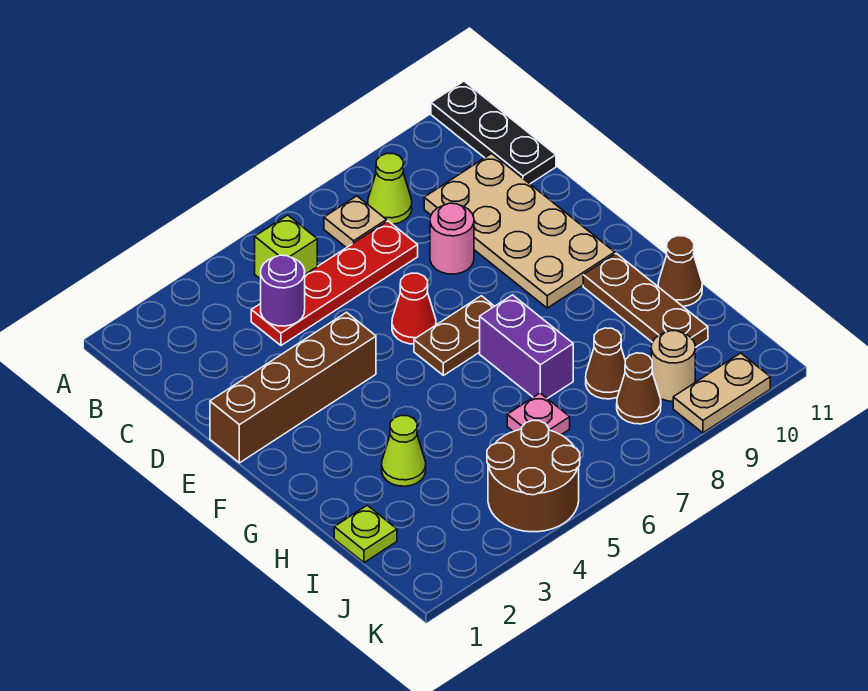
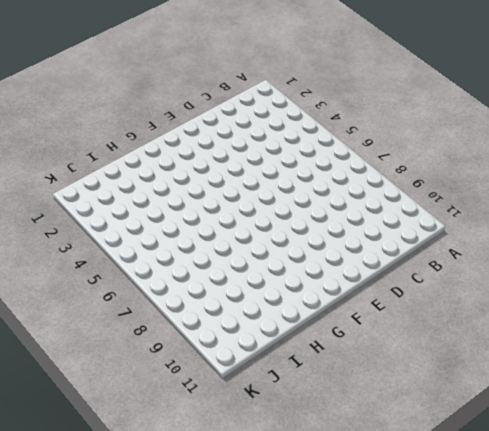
none -> black plate A11:C11 level 1
none -> lime brick B5 level 1
none -> tan plate B7 level 1

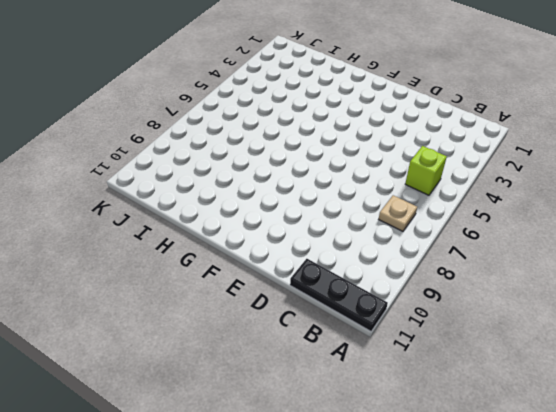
none -> lime cone B8 level 1
none -> red plate C4:C7 level 1
none -> tan plate C9:F10 level 1

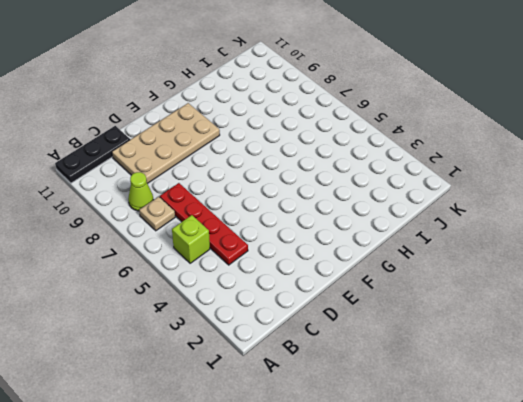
none -> pink round brick D8 level 1
none -> brown brick E1:E4 level 1
none -> red cone E6 level 1

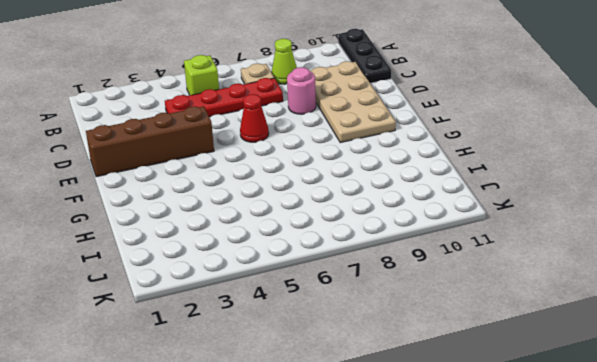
none -> brown plate F6:F7 level 1
none -> purple brick G7:H7 level 1
none -> brown plate G10:I10 level 1

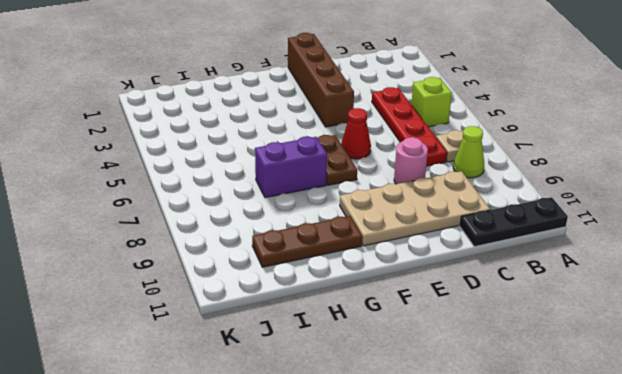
none -> lime cone H3 level 1
none -> brown cone H11 level 1
none -> lime plate I1 level 1

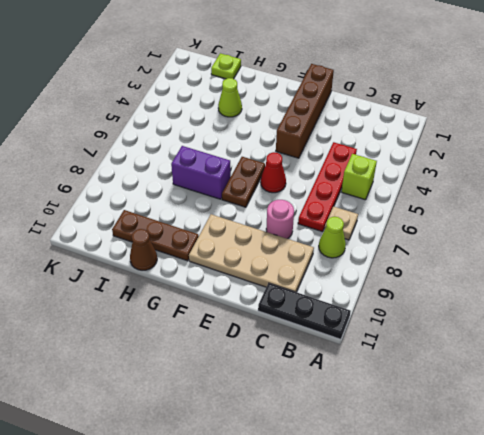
none -> pink plate I6 level 1
none -> brown cone I8 level 1
none -> brown round brick J4:K5 level 1

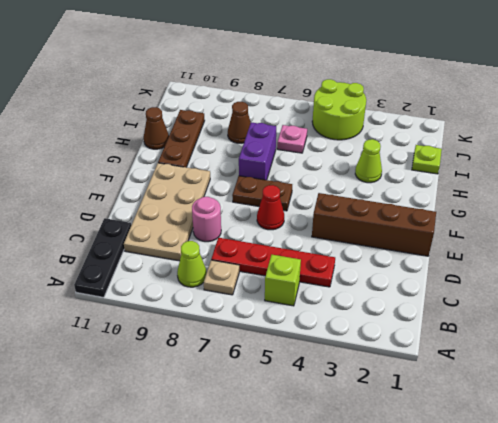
lime round brick J4:K5 level 1 -> brown round brick J4:K5 level 1
none -> brown cone J8 level 1
none -> tan round brick J9 level 1
none -> tan plate K9:K10 level 1

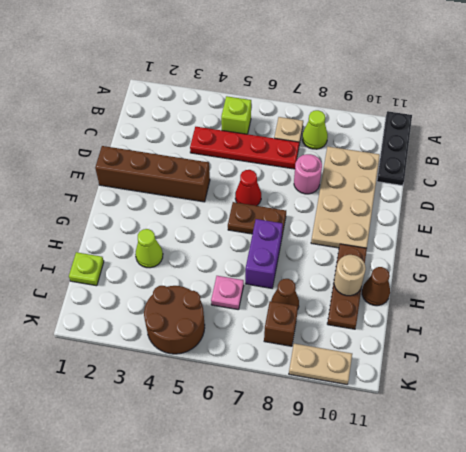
tan round brick H10 level 2 -> tan round brick J9 level 1
brown brick J8 level 1 -> brown cone J8 level 1
none -> purple round brick C4 level 2

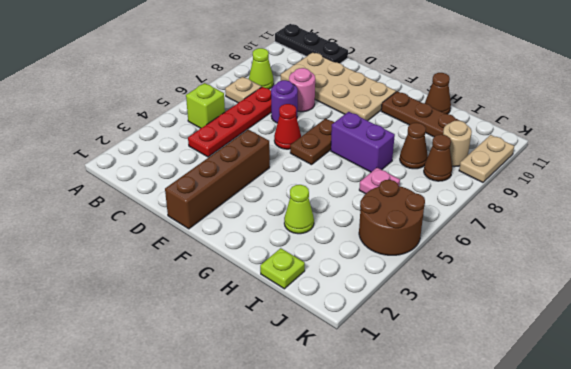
purple round brick D7 level 1 -> purple round brick C4 level 2

